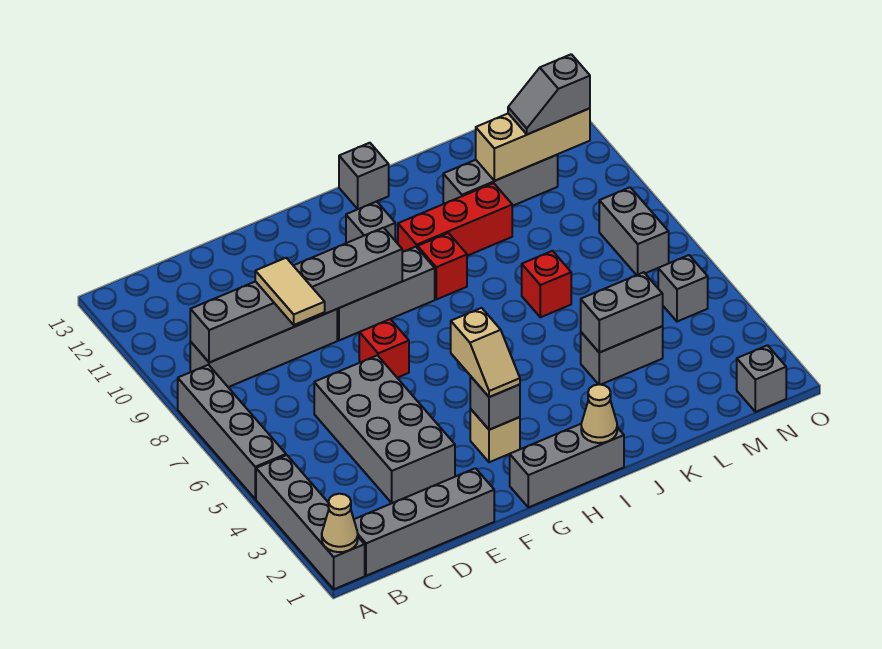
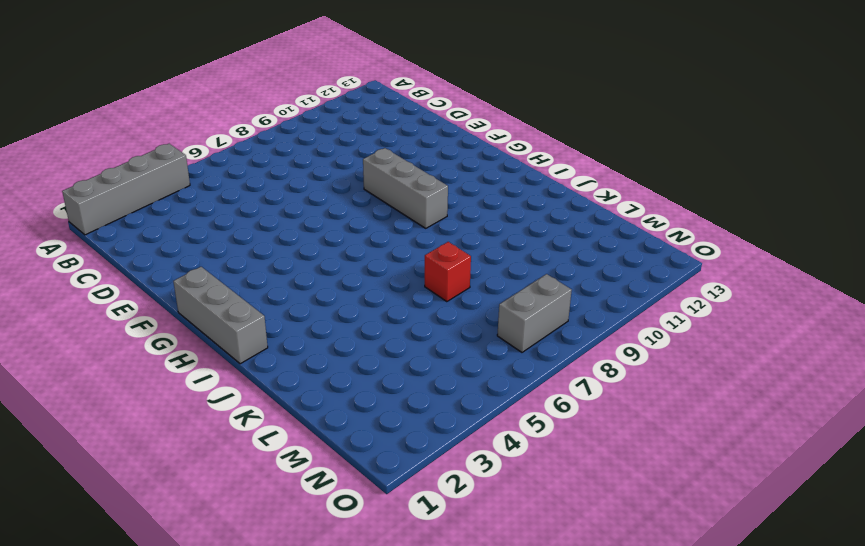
none -> grey brick A5:A8 level 1
none -> grey brick B1:E1 level 1
none -> grey brick B9:E9 level 1

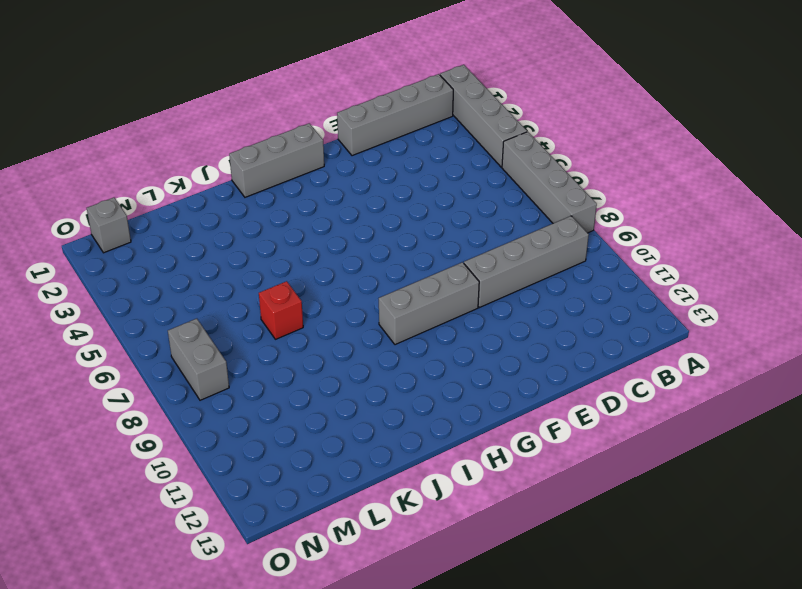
none -> grey brick D3:E6 level 1
none -> red brick F7 level 1
none -> tan brick G3 level 1

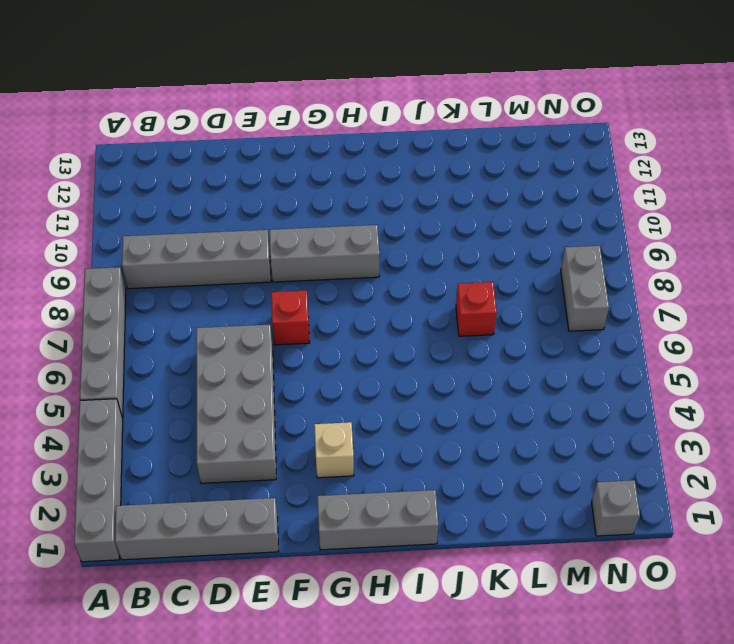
none -> grey brick H11 level 1
none -> red brick I9 level 1
none -> red brick I10:K10 level 1

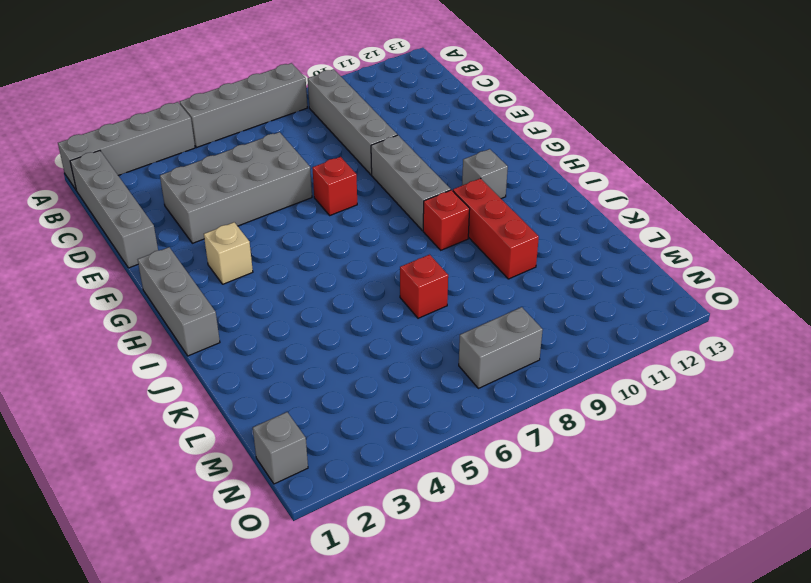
none -> grey brick I13 level 1
none -> grey brick K4:L4 level 1
none -> grey brick K11:M11 level 1

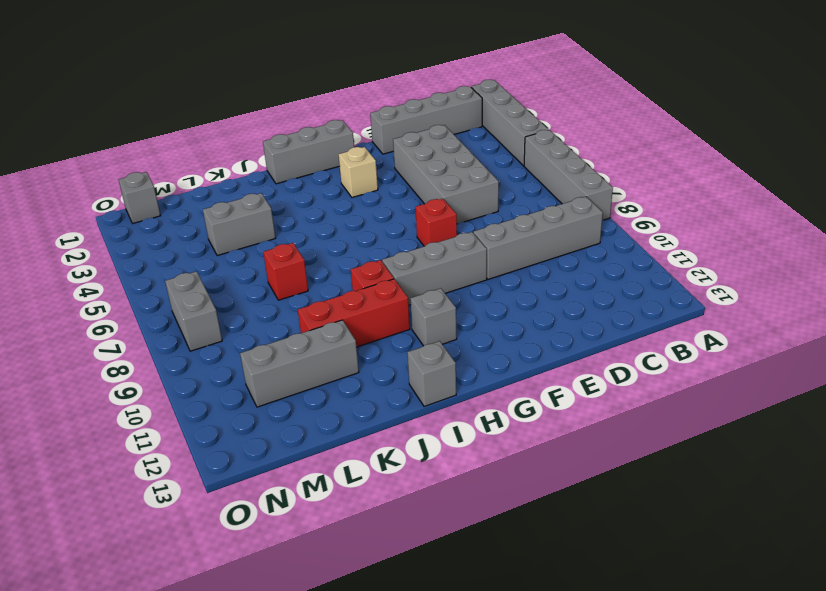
none -> grey brick N5 level 1
none -> tan cone A1 level 2
none -> grey brick B9:G9 level 2

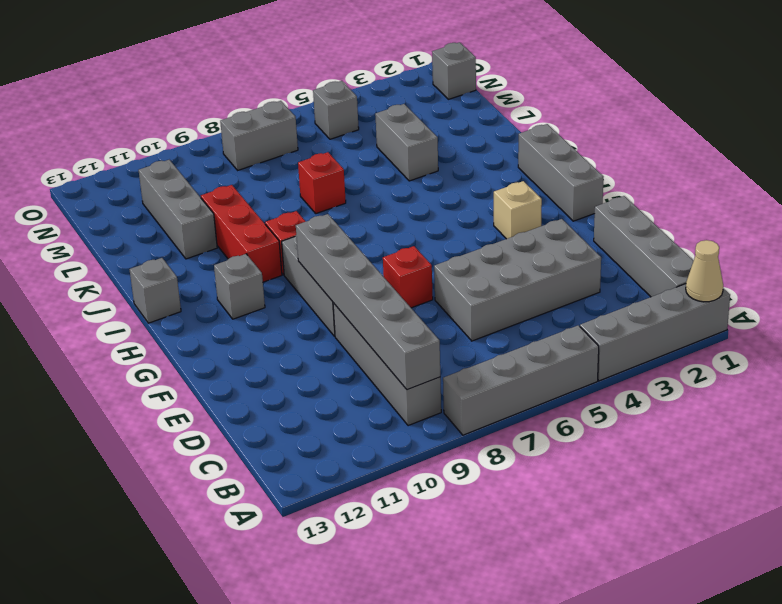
none -> grey brick G3 level 2
none -> tan cone I1 level 2
none -> grey brick K4:L4 level 2

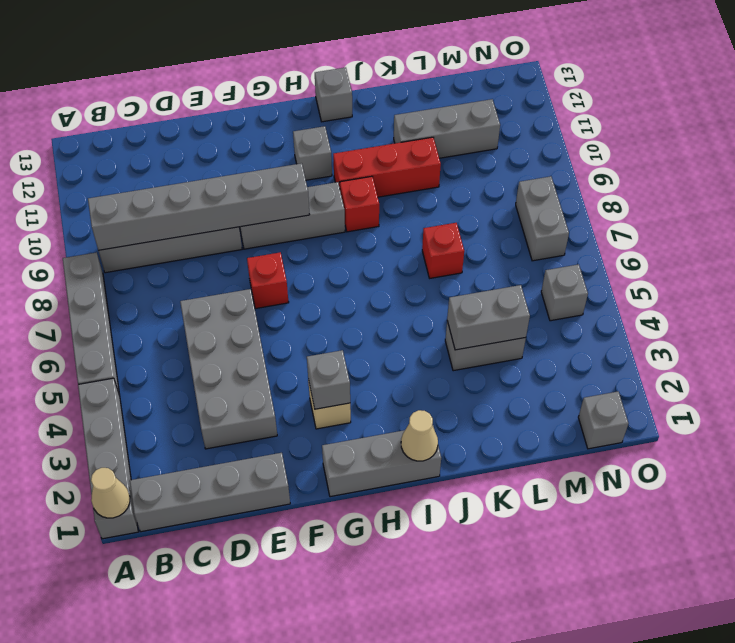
none -> tan brick L11:N11 level 2
none -> tan tile D8:D9 level 3
none -> tan slope G3:G4 level 3 top 4

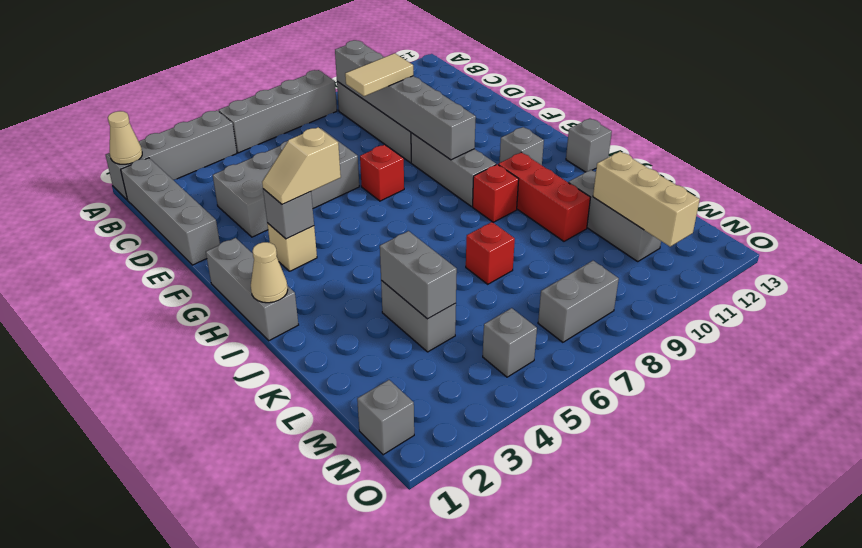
none -> grey slope M11:N11 level 3 top N

